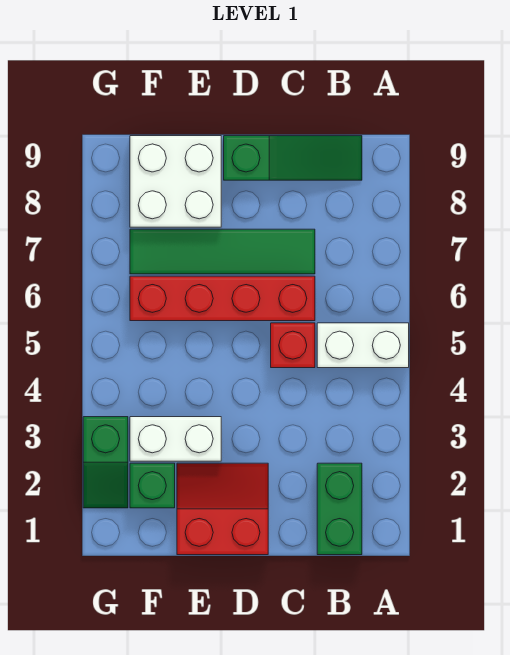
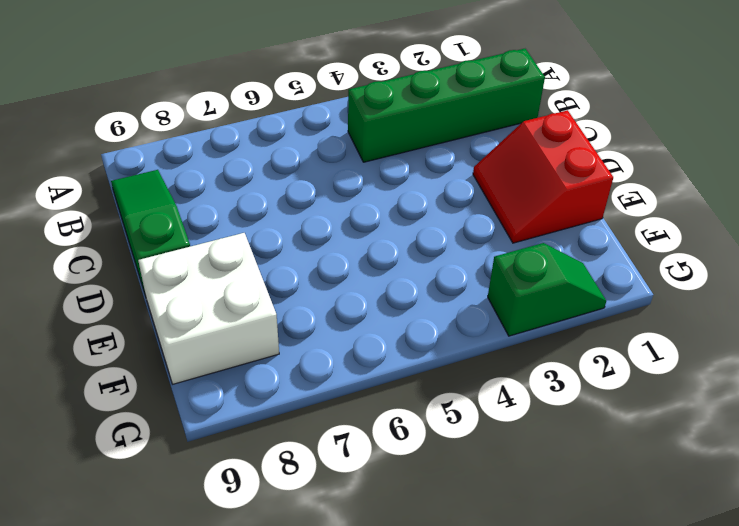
green brick B1:B4 level 1 -> green brick B1:B2 level 1
none -> white brick A5:B5 level 1
none -> red brick C5 level 1

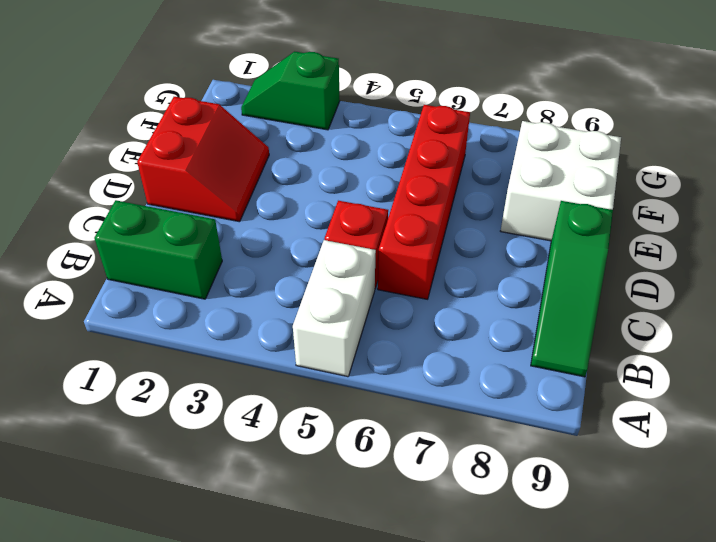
none -> green tile C7:F7 level 1
none -> white brick E3:F3 level 1

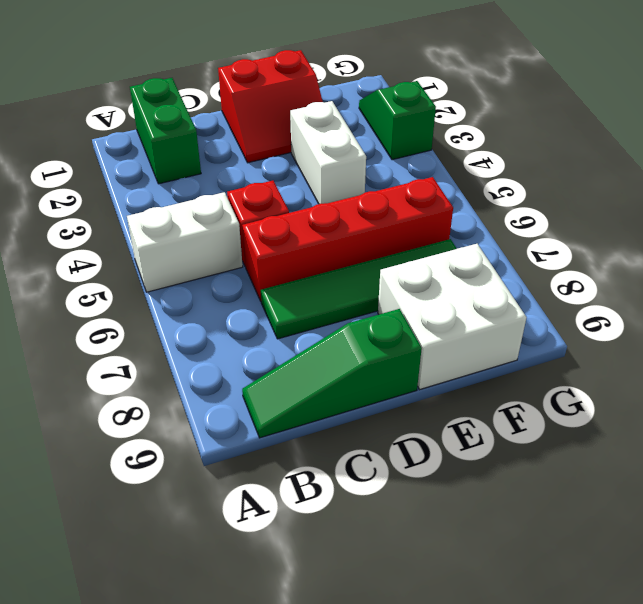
white brick E3:E4 level 1 -> white brick E3:F3 level 1
none -> green brick F2 level 1

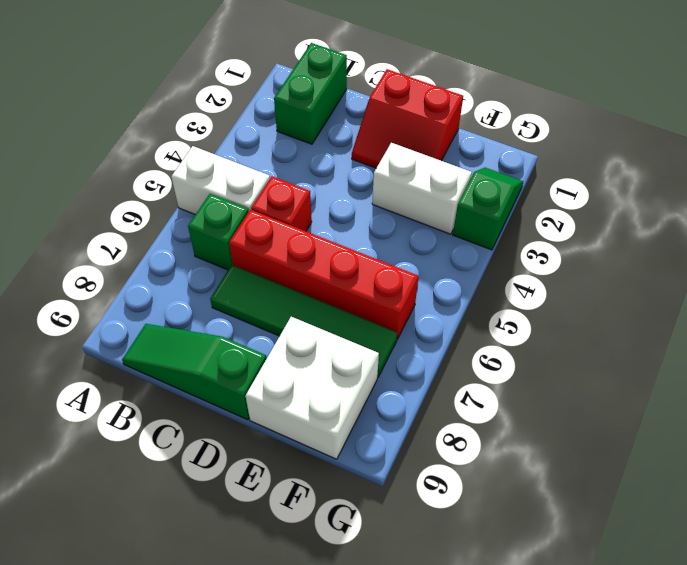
green brick B6 level 1 -> green brick F2 level 1

